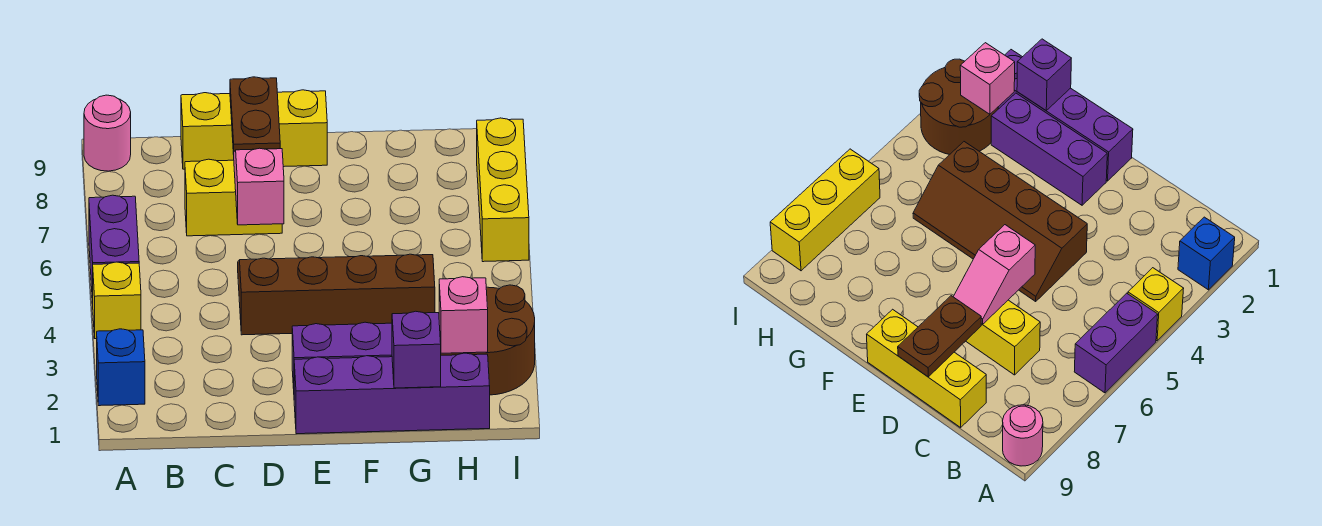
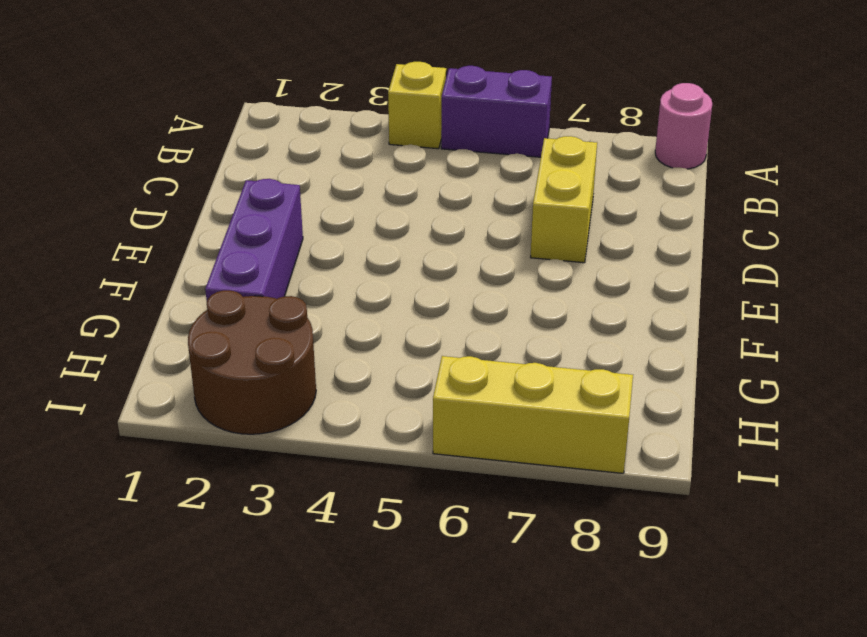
none -> blue brick A2 level 1
none -> yellow brick C9:E9 level 1
none -> brown slope D4:G5 level 1 top 4

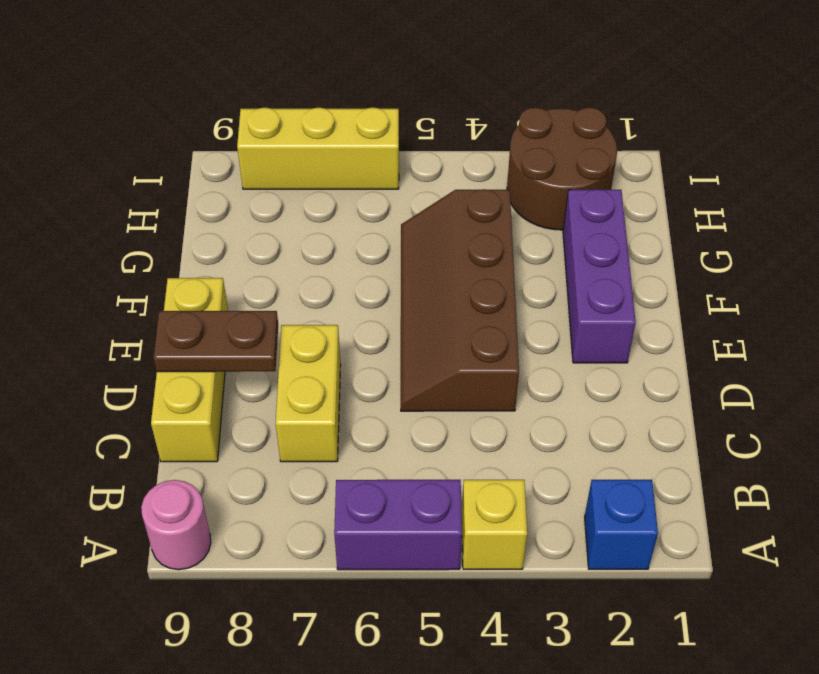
none -> purple brick E1:H1 level 1
none -> pink slope D6:D7 level 2 top 6
none -> purple brick G1 level 2

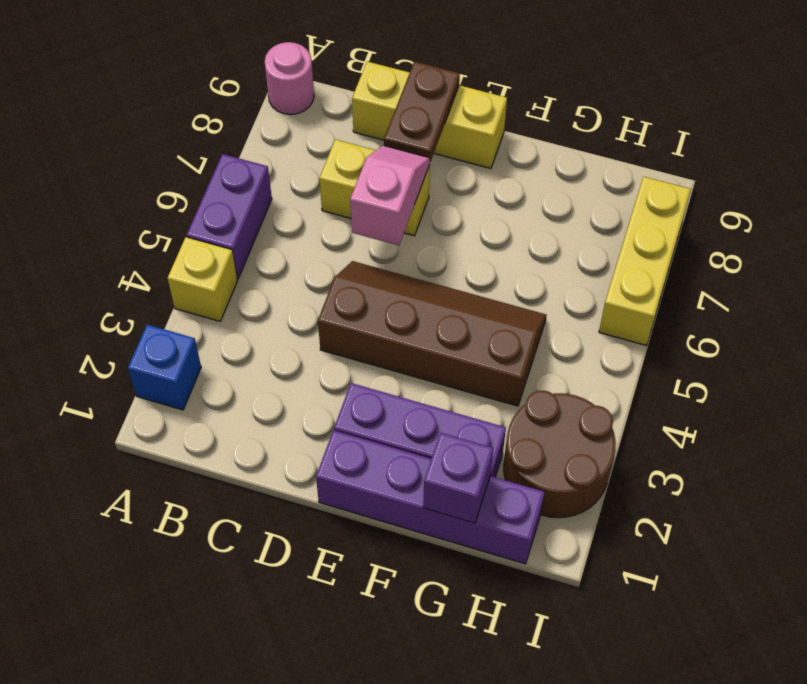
none -> pink brick H2 level 2

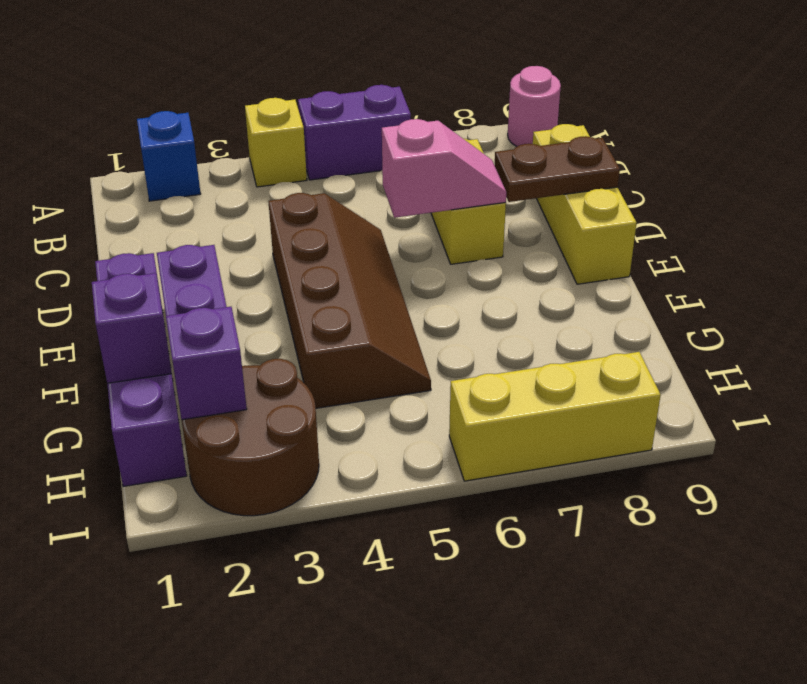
purple brick H2 level 2 -> pink brick H2 level 2

